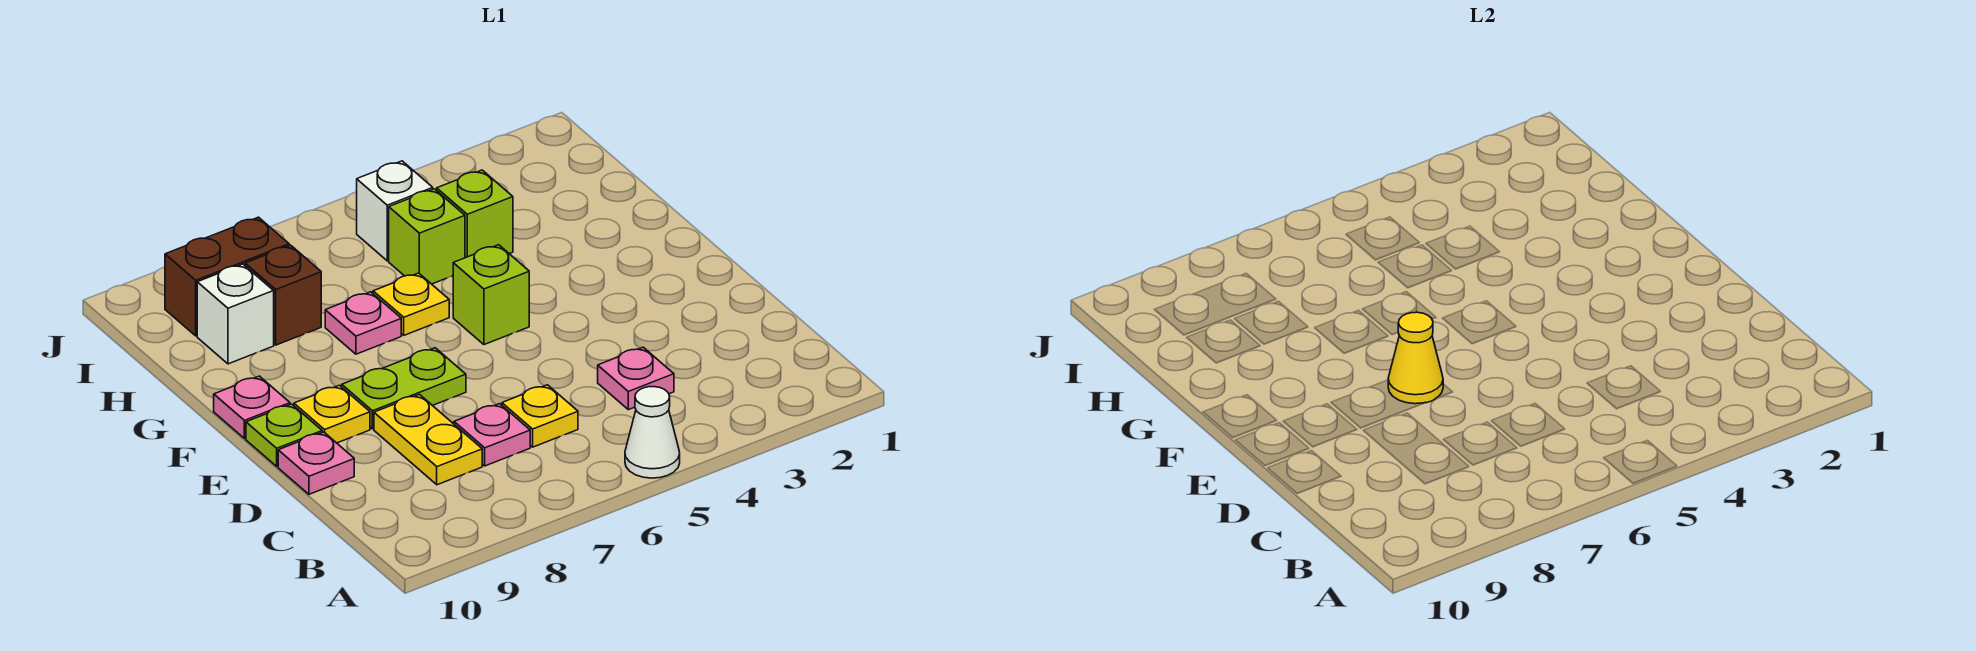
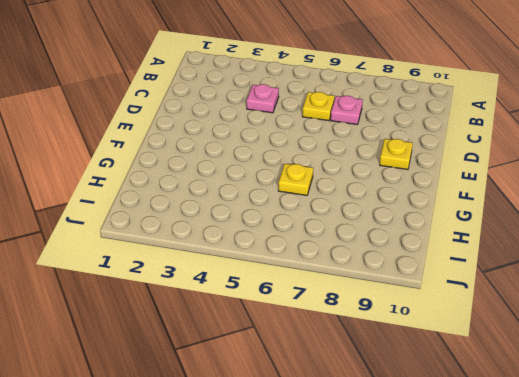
none -> white cone A5 level 1
none -> yellow plate C8:D8 level 1
none -> pink plate D10 level 1

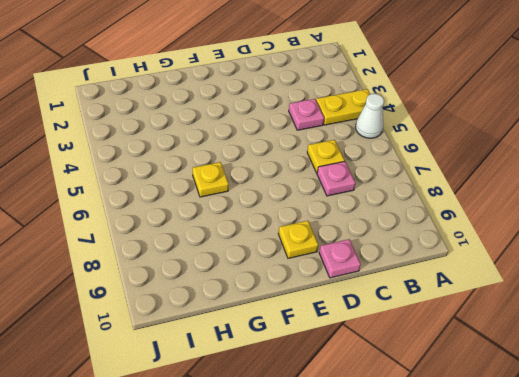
yellow plate A4:B4 level 1 -> yellow plate C8:D8 level 1
none -> lime plate E7:E8 level 1
none -> lime plate E10 level 1
none -> lime brick F5 level 1

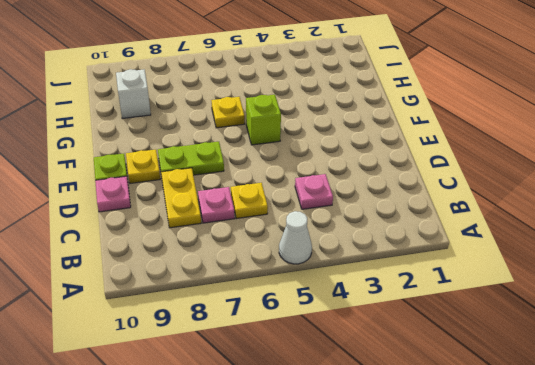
none -> pink plate F10 level 1
none -> pink plate G7 level 1
none -> lime brick H4 level 1

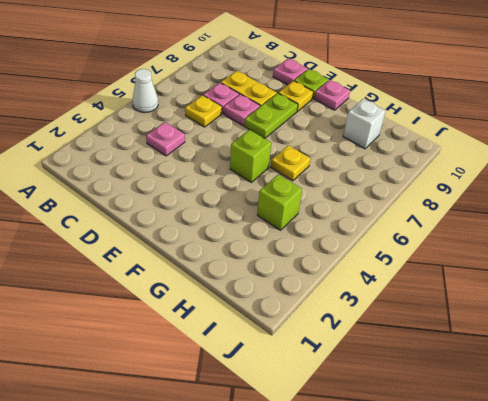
pink plate D7 level 1 -> pink plate G7 level 1
none -> lime brick H5 level 1
none -> brown brick H8 level 1
none -> white brick I5 level 1

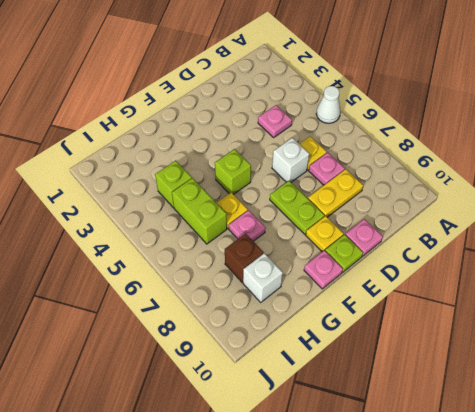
white brick D6 level 1 -> white brick I5 level 1
lime brick H5:H6 level 1 -> lime brick H5 level 1
none -> brown brick I8:I9 level 1
none -> yellow cone E7 level 2

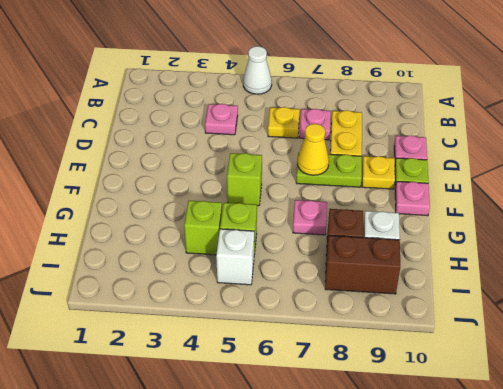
none -> yellow plate G6 level 1

